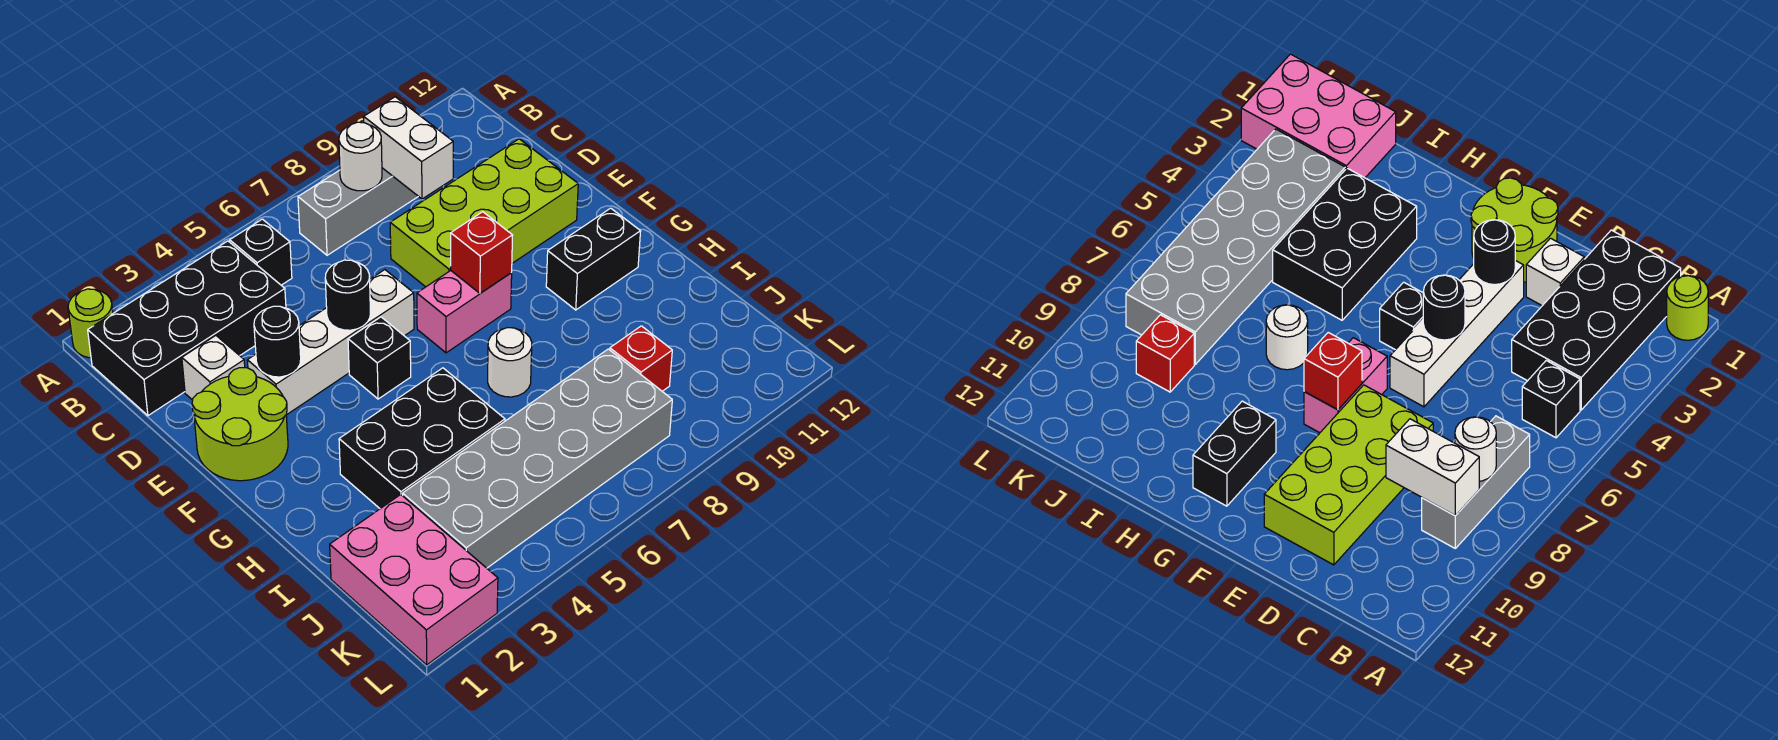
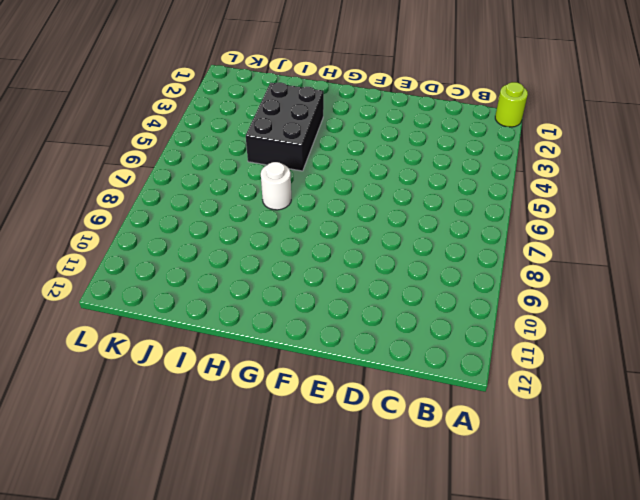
none -> black brick B1:C4 level 1
none -> black brick B5 level 1
none -> grey brick B7:B9 level 1

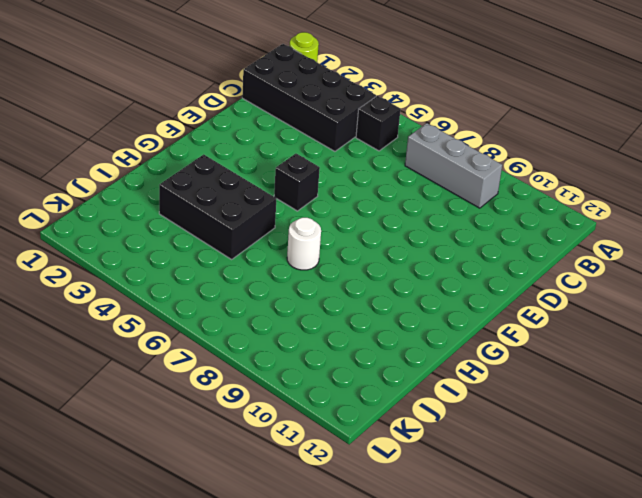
none -> white brick D2 level 1
none -> lime brick D8:E11 level 1
none -> lime round brick E1:F2 level 1

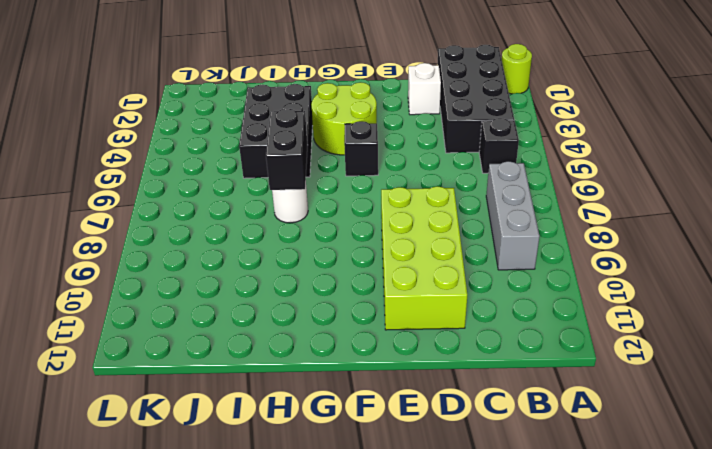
lime round brick F3:G4 level 1 -> lime round brick E1:F2 level 1
black brick H6:H7 level 2 -> black brick G10:G11 level 1
none -> white brick E3:E6 level 1
none -> pink brick F7:F8 level 1
none -> pink brick J1:L2 level 1

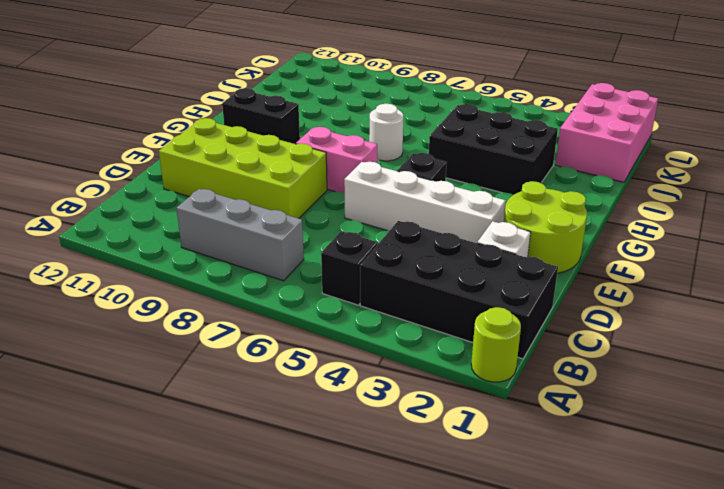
none -> grey brick J3:K8 level 1
none -> red brick J9 level 1
none -> white round brick B8 level 2

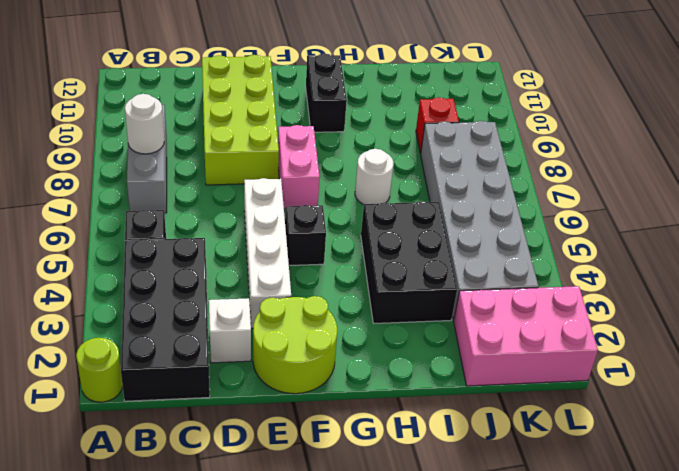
none -> white brick B9:C9 level 2
none -> black round brick E3 level 2
none -> black round brick E5 level 2

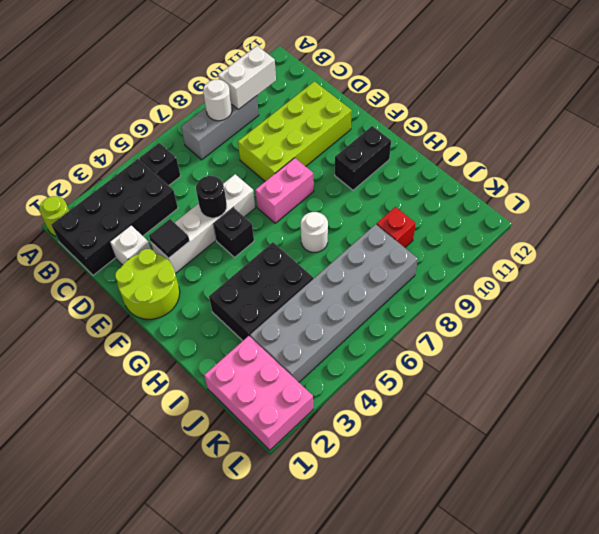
white brick B9:B10 level 2 -> white brick B9:C9 level 2
black tile E3 level 2 -> black round brick E3 level 2
none -> red brick F8 level 2

